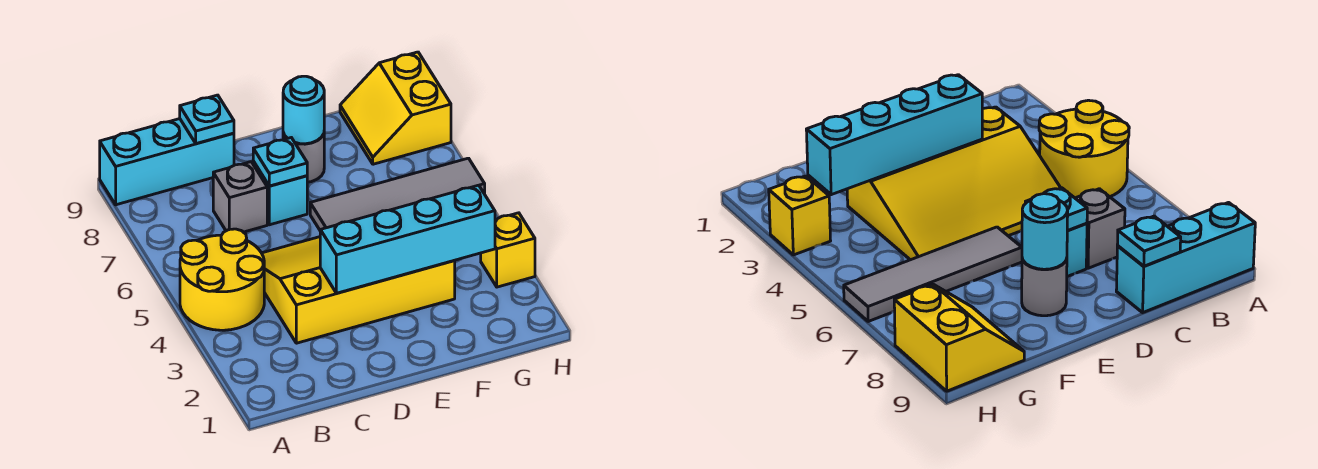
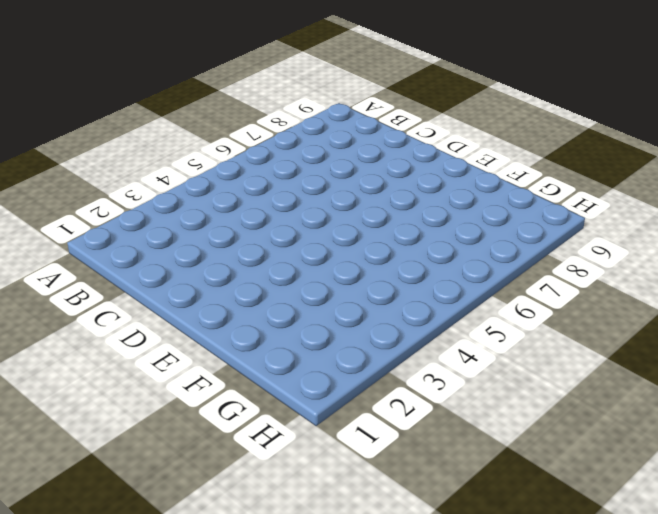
none -> yellow round brick A4:B5 level 1
none -> cyan brick A9:C9 level 1
none -> yellow slope C3:F5 level 1 top 3

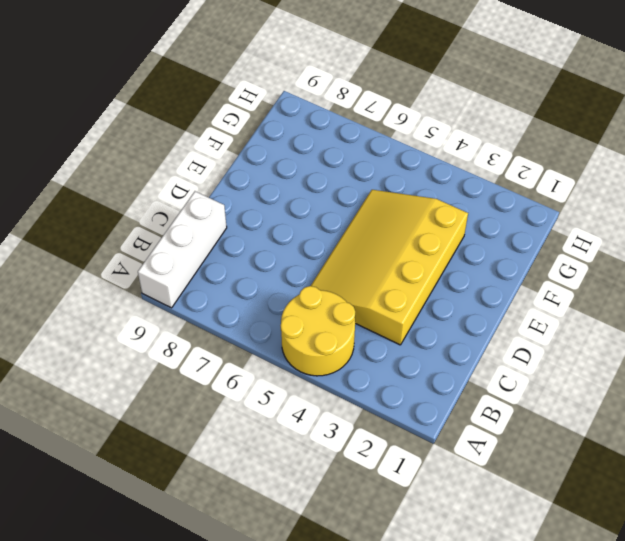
white brick A9:C9 level 1 -> cyan brick A9:C9 level 1
none -> grey brick C7 level 1
none -> cyan brick D7 level 1
none -> grey tile E6:H6 level 1

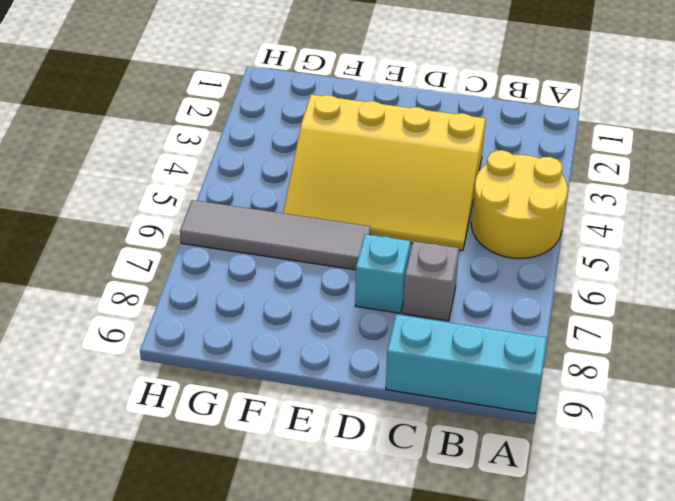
none -> grey round brick E8 level 1
none -> yellow slope G8:H9 level 1 top H
none -> yellow brick H3 level 1

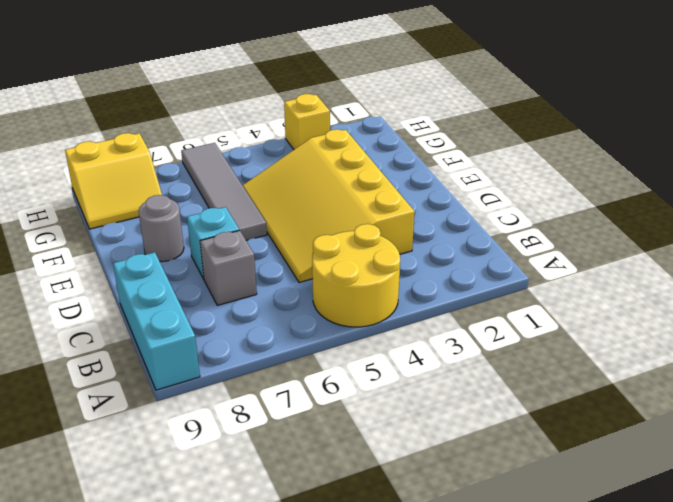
none -> cyan plate C9 level 2
none -> cyan brick D3:G3 level 2
none -> cyan plate D7 level 2

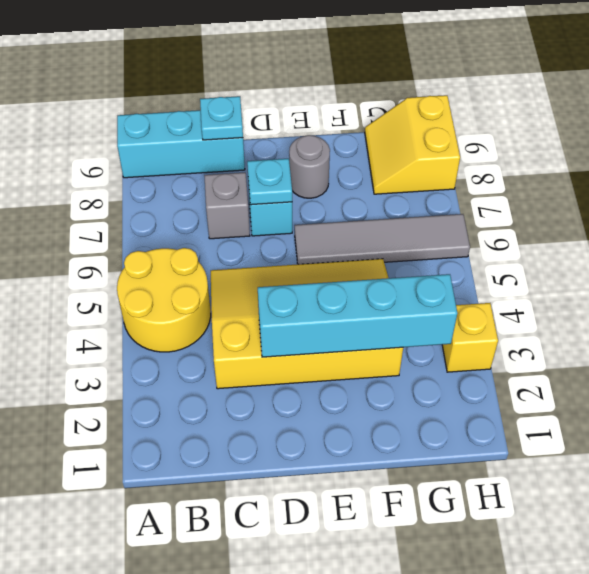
none -> cyan round brick E8 level 2

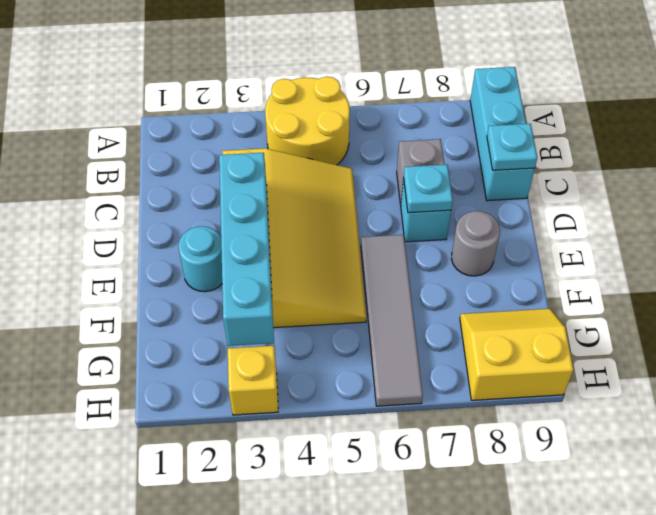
cyan round brick E2 level 1 -> cyan round brick E8 level 2

